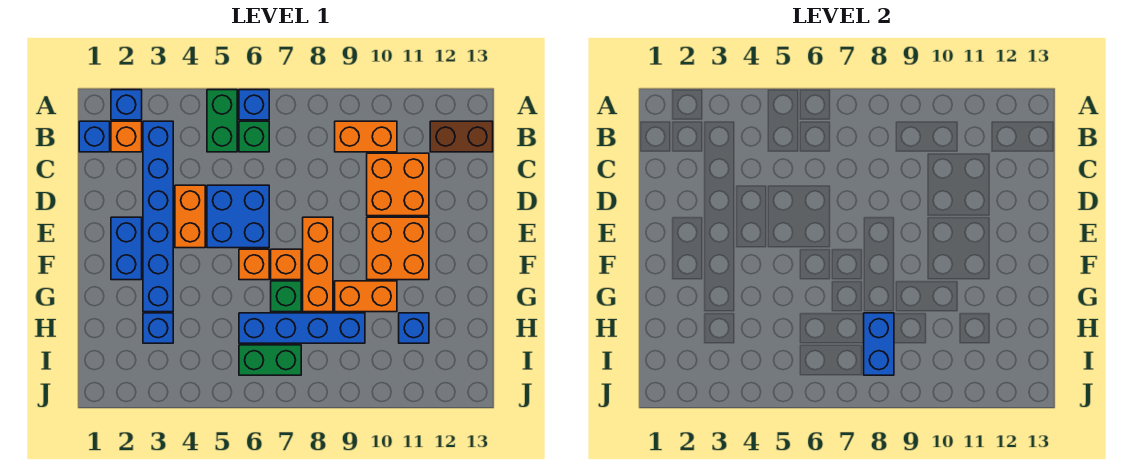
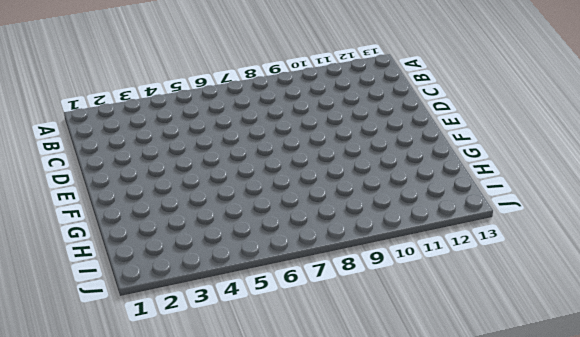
none -> blue brick A2 level 1
none -> green brick A5:B5 level 1
none -> blue brick A6 level 1

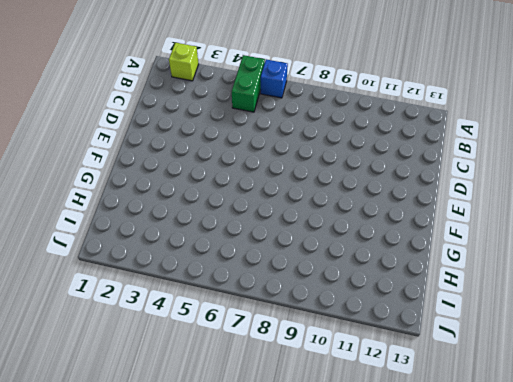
lime brick A2 level 1 -> blue brick A2 level 1
none -> blue brick B1 level 1
none -> orange brick B2 level 1
none -> blue brick B3:G3 level 1

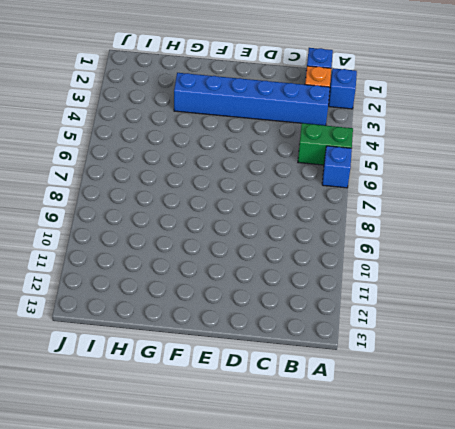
none -> green brick B6 level 1
none -> orange brick B9:B10 level 1
none -> brown brick B12:B13 level 1

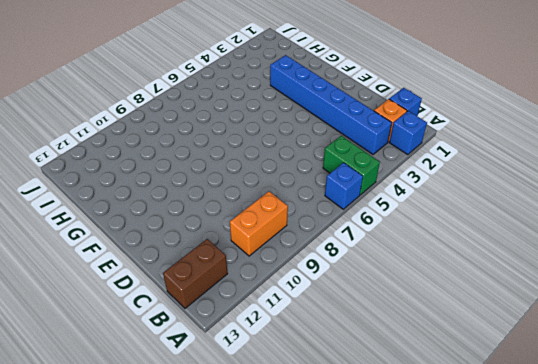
none -> green brick B6 level 1
none -> orange brick C10:D11 level 1
none -> orange brick D4:E4 level 1

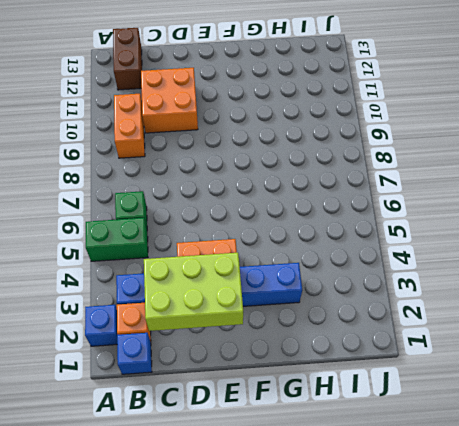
lime brick C2:E3 level 2 -> none
none -> blue brick A6 level 1
none -> blue brick D5:E6 level 1
none -> blue brick E2:F2 level 1

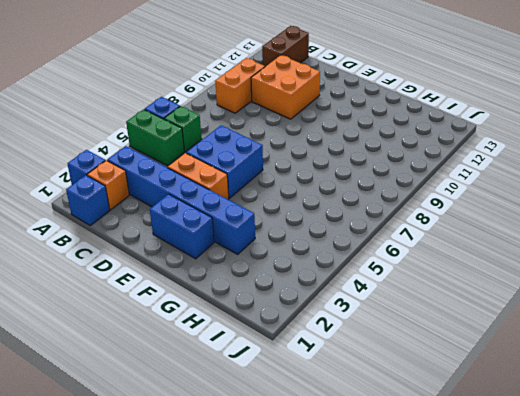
none -> orange brick E8:G8 level 1
none -> orange brick E10:F11 level 1
none -> orange brick F6 level 1

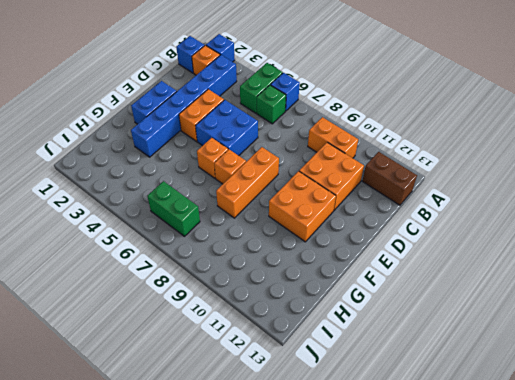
none -> green brick G7 level 1
none -> orange brick G9:G10 level 1
none -> blue brick H3 level 1

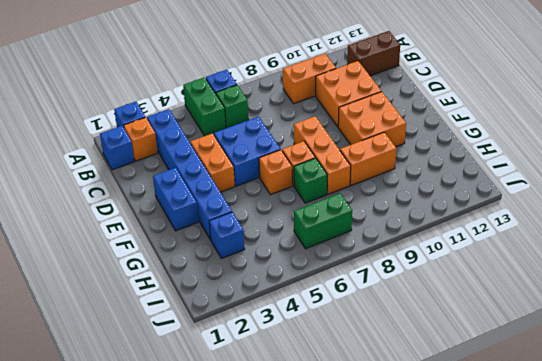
none -> blue brick H6:H9 level 1
none -> blue brick H11 level 1
none -> blue brick H8:I8 level 2

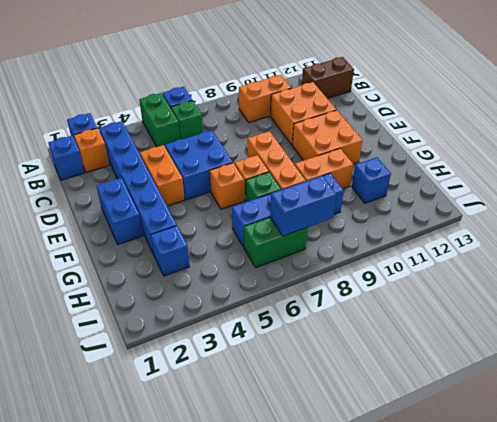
blue brick I7:I8 level 2 -> blue brick H8:I8 level 2

